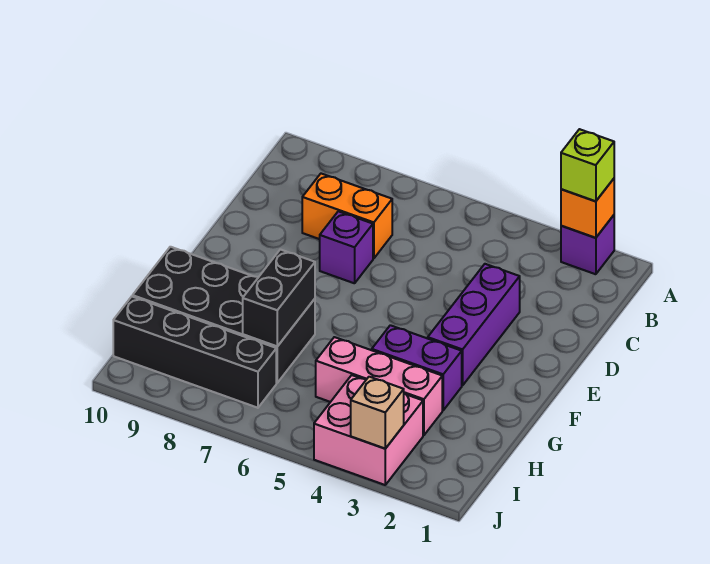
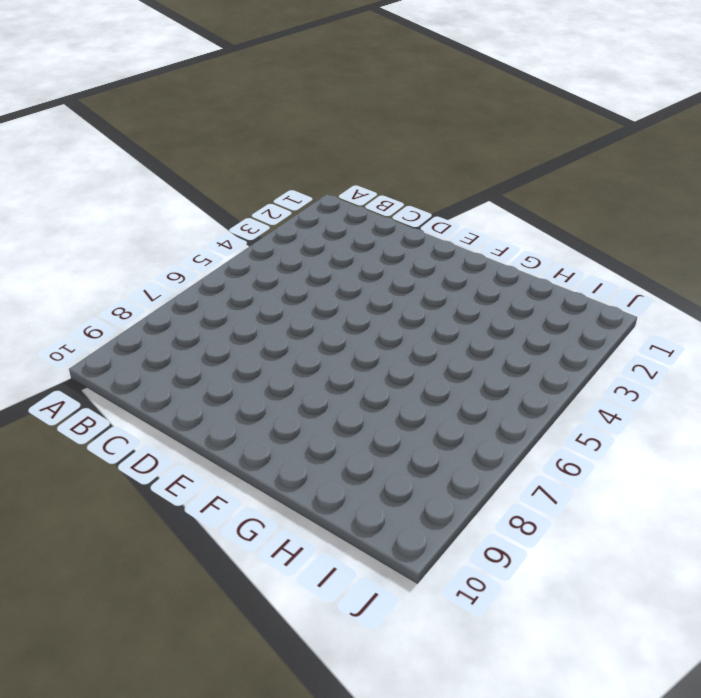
none -> purple brick A2 level 1
none -> orange brick C7:C8 level 1
none -> purple brick D3:F3 level 1

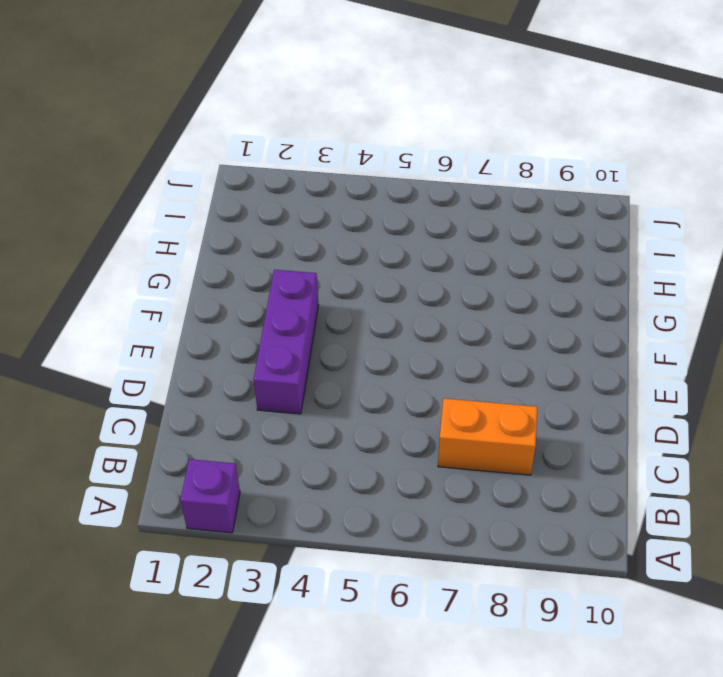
none -> purple brick D7 level 1
none -> purple brick G3:G4 level 1
none -> black brick G7:H10 level 1

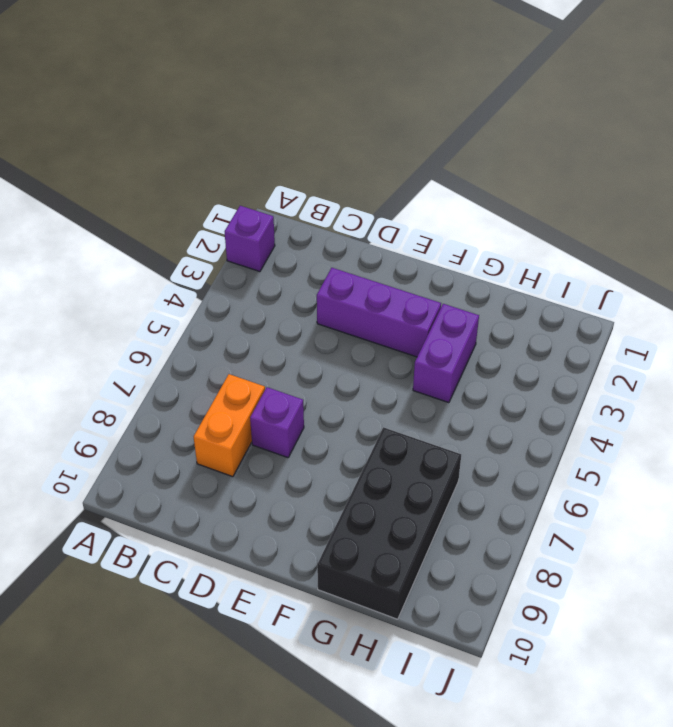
none -> pink brick H3:H5 level 1
none -> pink brick I3:J4 level 1
none -> black brick I7:I10 level 1

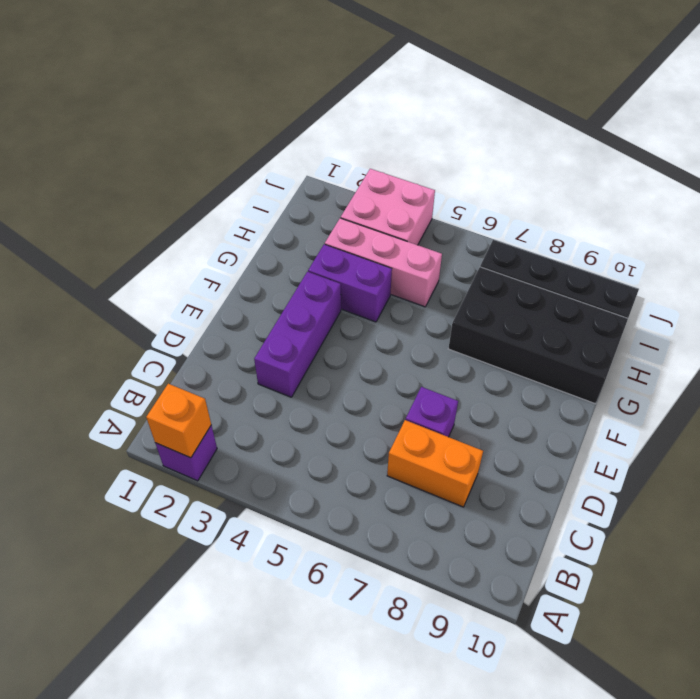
none -> black brick G7:H7 level 2
none -> tan brick J3 level 2
none -> lime brick A2 level 3

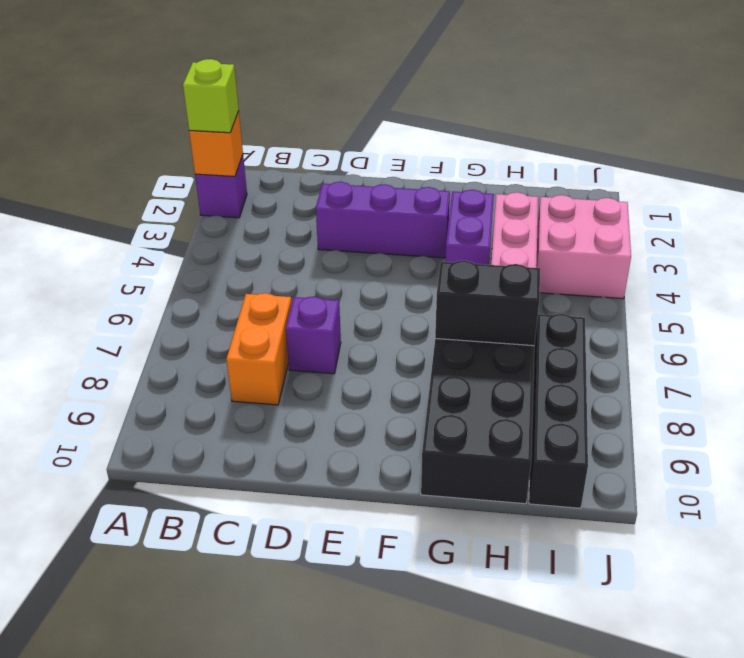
none -> tan brick J3 level 2

